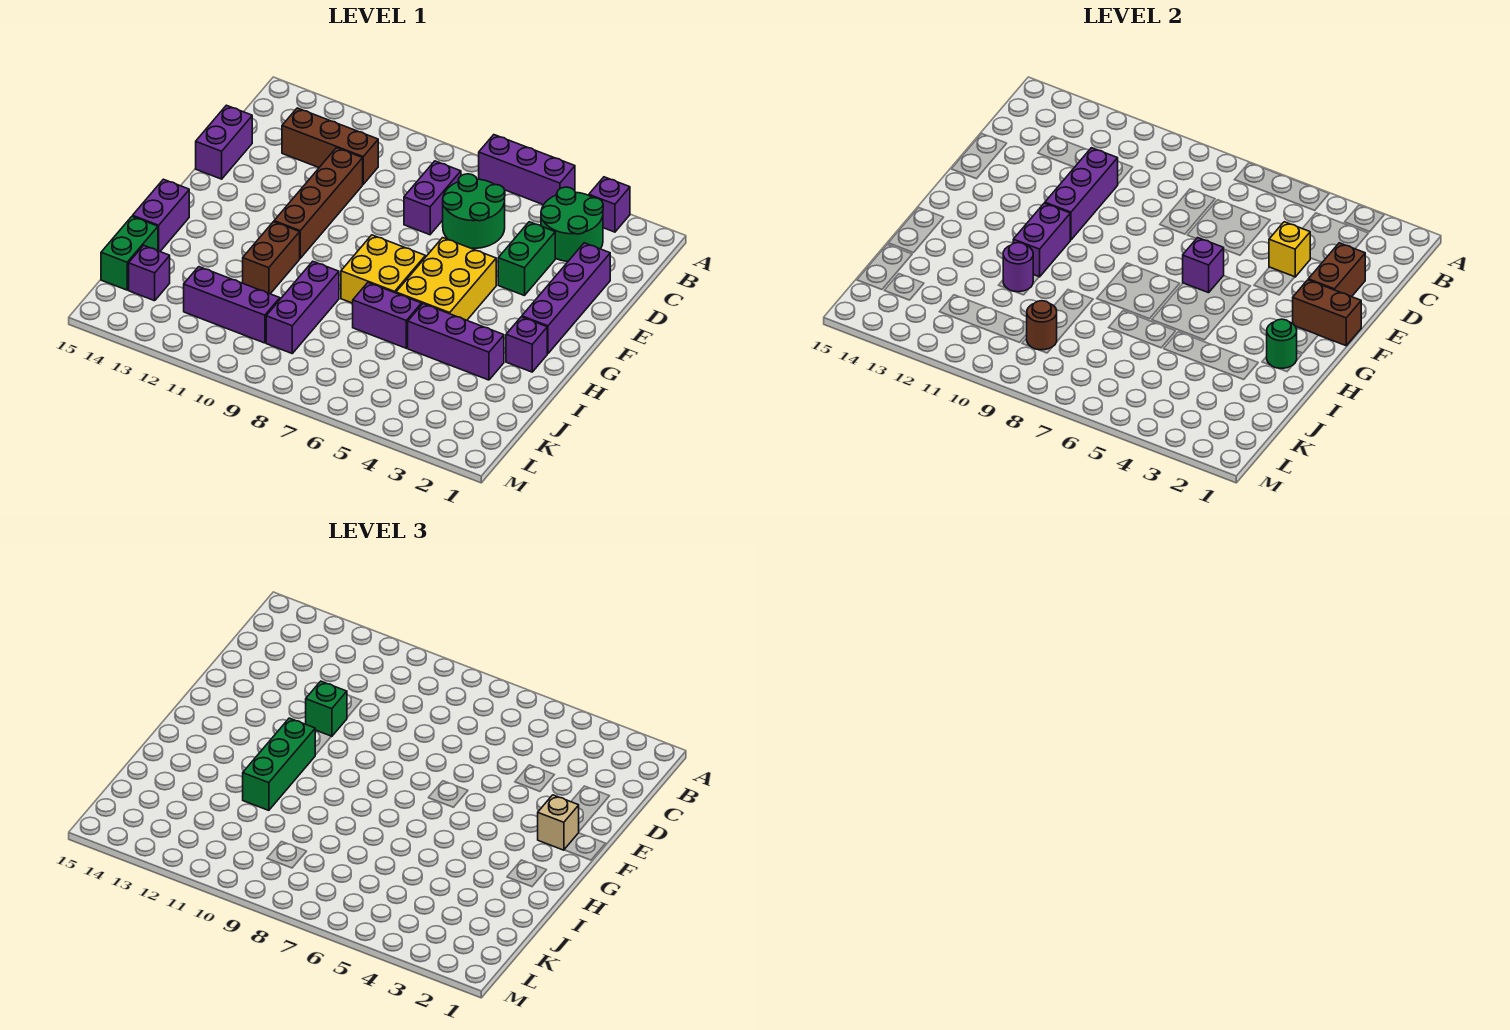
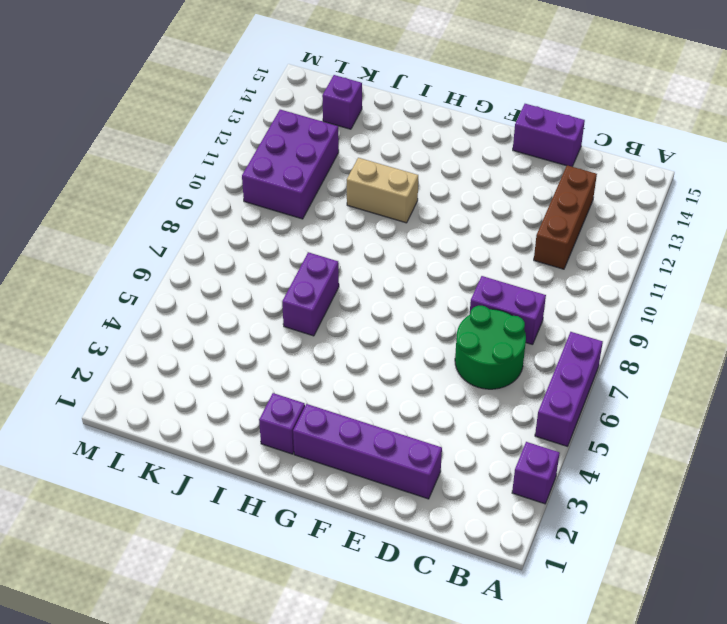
tan brick H11:I11 level 1 -> brown brick H11:I11 level 1
purple brick K10:L12 level 1 -> purple brick K10:K12 level 1
none -> green round brick B3:C4 level 1
none -> green brick D4:E4 level 1
none -> brown brick D11:G11 level 1
none -> yellow brick F5:H6 level 1

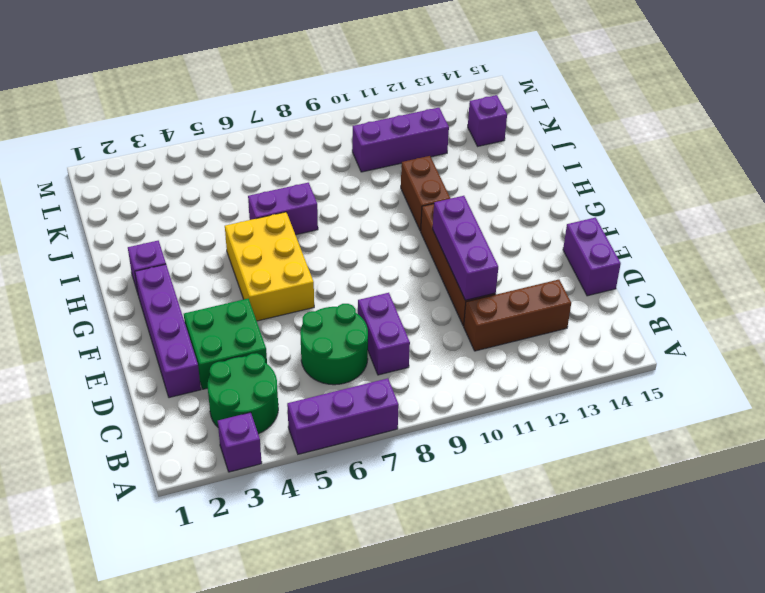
green brick D3:E4 level 1 -> green brick D4:E4 level 1
none -> yellow brick G7:H8 level 1
none -> purple brick H15:I15 level 1
none -> purple brick I3:I5 level 1
none -> purple brick I9:K9 level 1

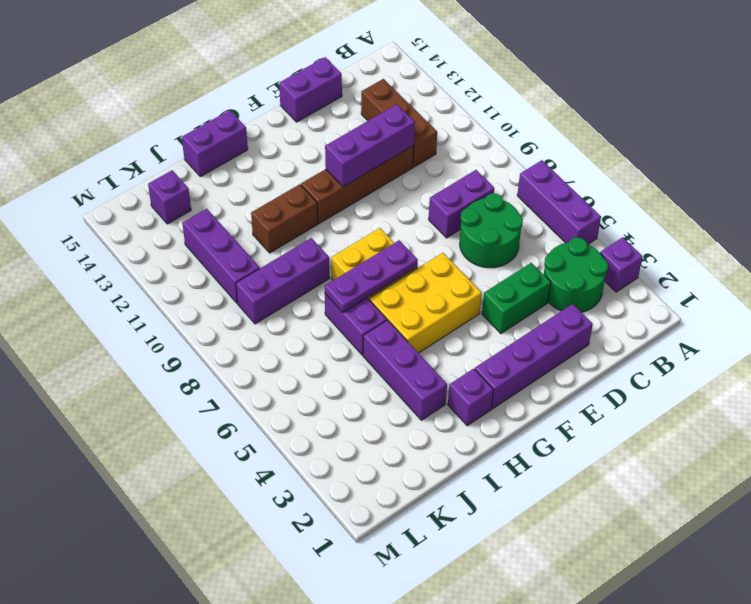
purple plate G7:I7 level 2 -> none
none -> green brick J15:K15 level 1
none -> brown brick D2:E2 level 2
none -> yellow brick D4 level 2
none -> brown brick F1:F2 level 2

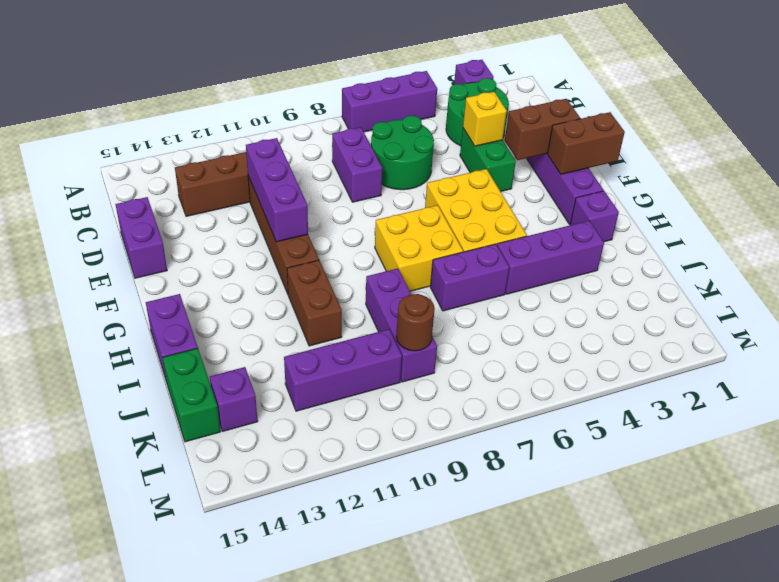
brown brick E2:E3 level 2 -> brown brick D2:E2 level 2
none -> purple brick F6 level 2
none -> purple brick G11:H11 level 2
none -> green round brick H2 level 2
none -> purple round brick I11 level 2

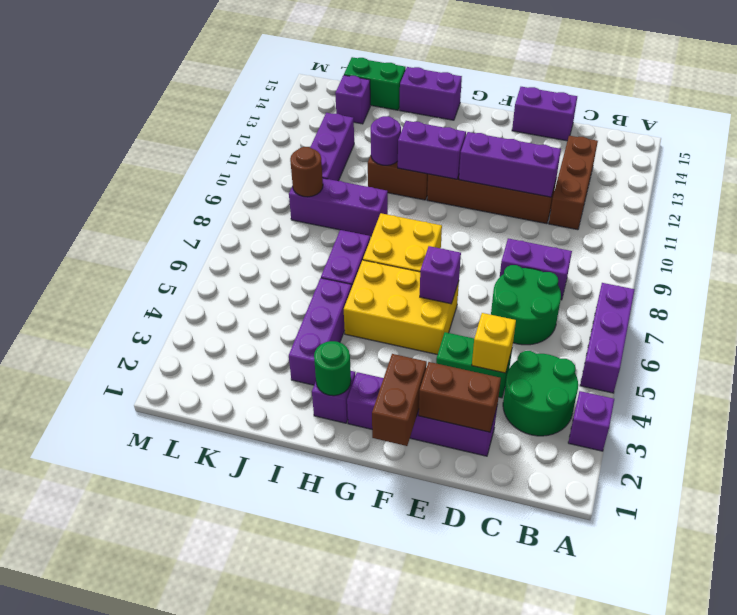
none -> green brick E11 level 3
none -> tan brick F2 level 3
none -> green brick G11:I11 level 3

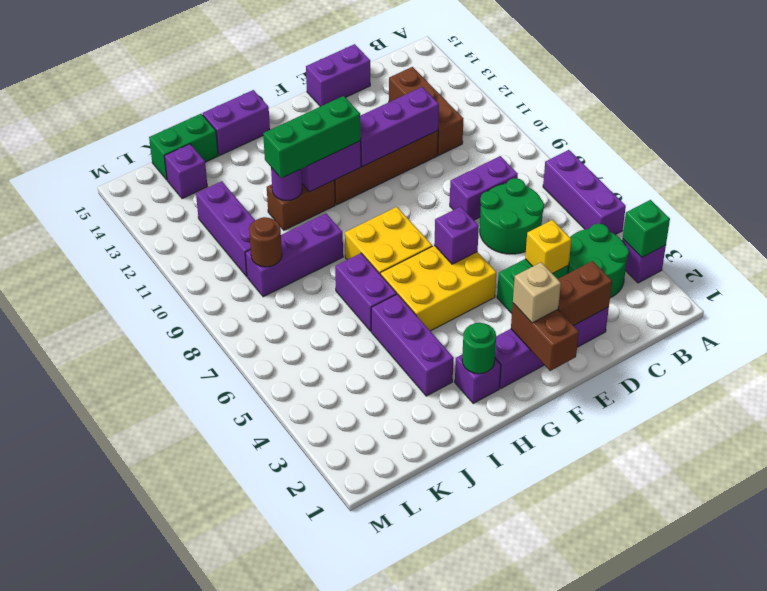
green brick A3 level 2 -> green brick E11 level 3

